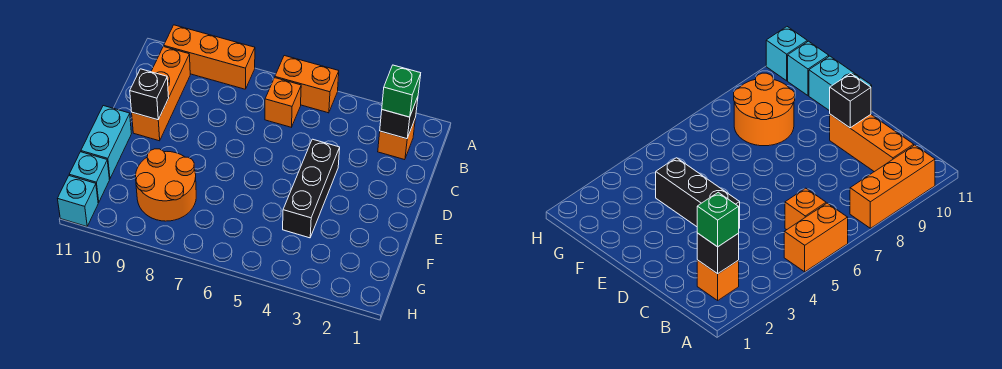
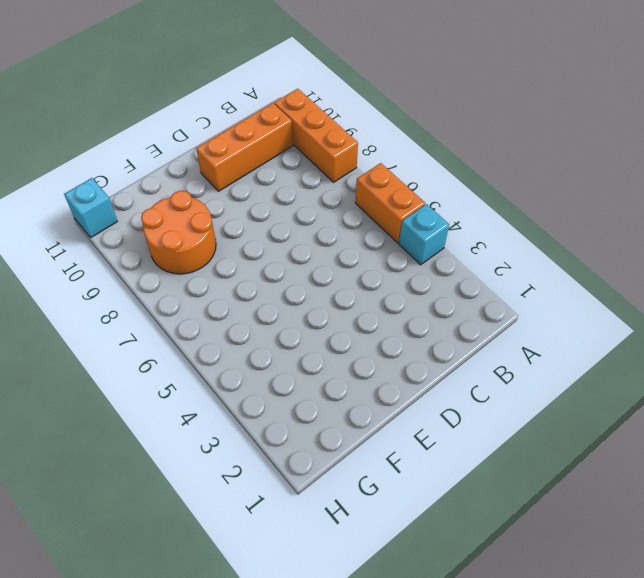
cyan brick A4 level 1 -> cyan brick G11 level 1
none -> orange brick B2 level 1
none -> orange brick B6 level 1
none -> black brick D4:F4 level 1

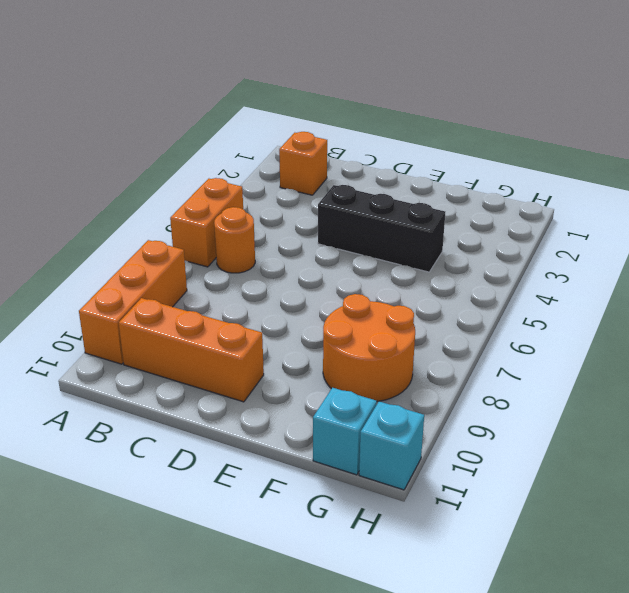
orange round brick B6 level 1 -> orange brick B6 level 1
none -> cyan brick E11:F11 level 1
none -> black brick B2 level 2
none -> black brick D10 level 2

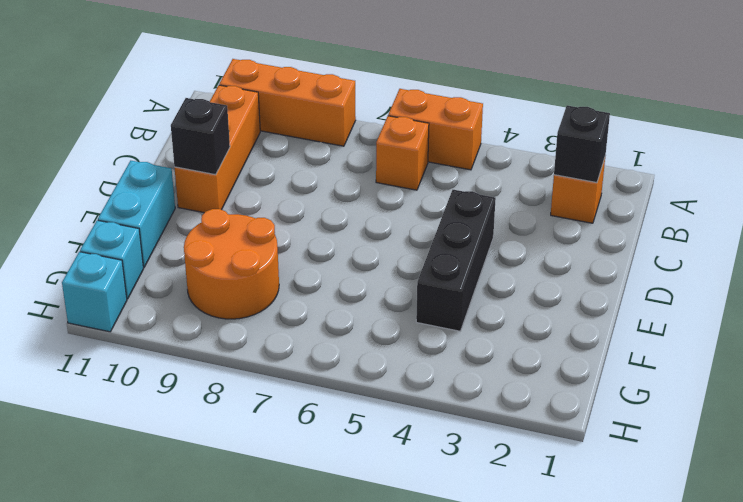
none -> green brick B2 level 3

